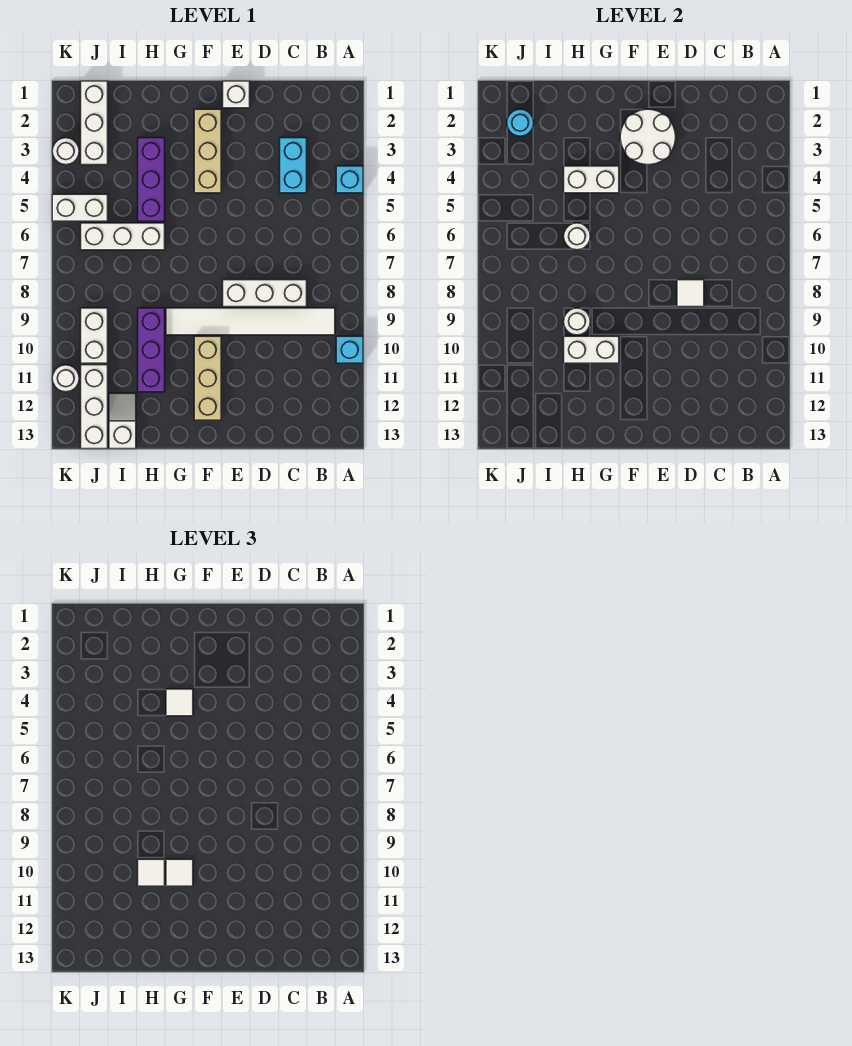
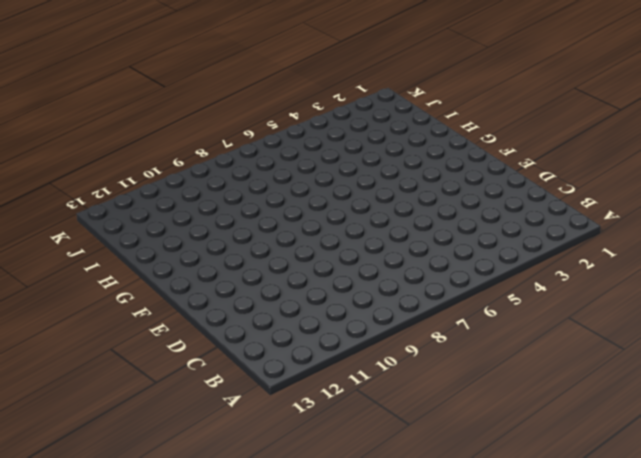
none -> cyan brick A4 level 1
none -> cyan brick A10 level 1
none -> white tile B9:G9 level 1

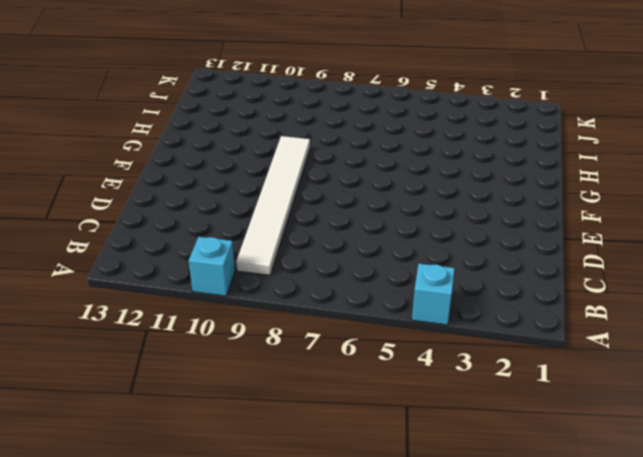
none -> cyan brick C3:C4 level 1
none -> white brick C8:E8 level 1
none -> white brick E1 level 1

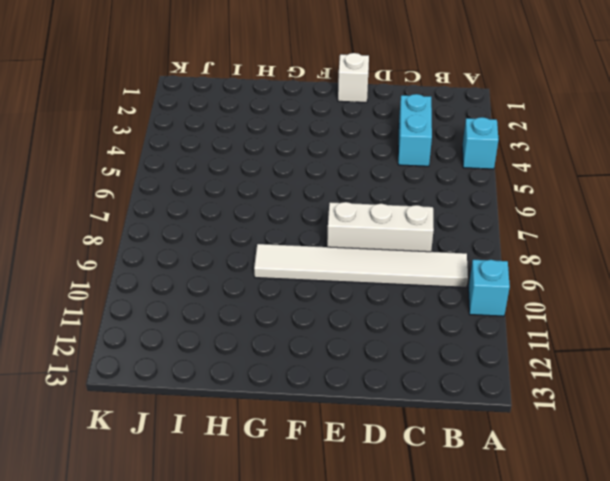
none -> tan brick F2:F4 level 1
none -> tan brick F10:F12 level 1
none -> purple brick H3:H5 level 1

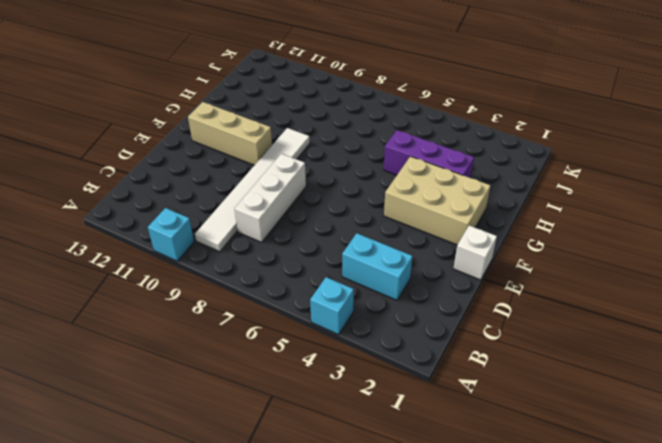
tan brick F2:G4 level 1 -> tan brick F2:F4 level 1
none -> white brick H6:J6 level 1
none -> purple brick H9:H11 level 1
none -> white slope I12:I13 level 1 top 13

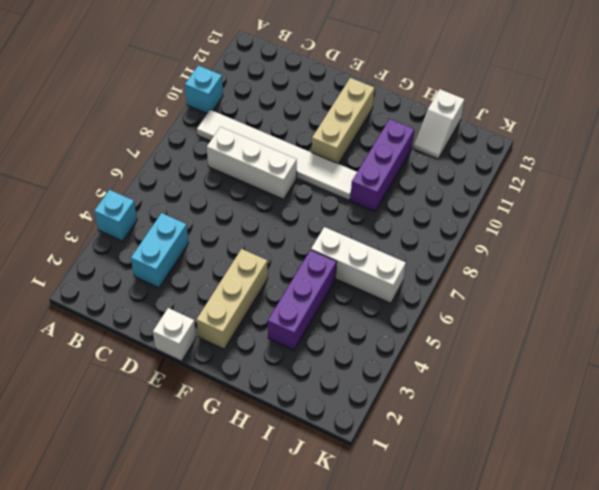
none -> white brick J1:J3 level 1
none -> white brick J5:K5 level 1
none -> white brick J9:J10 level 1

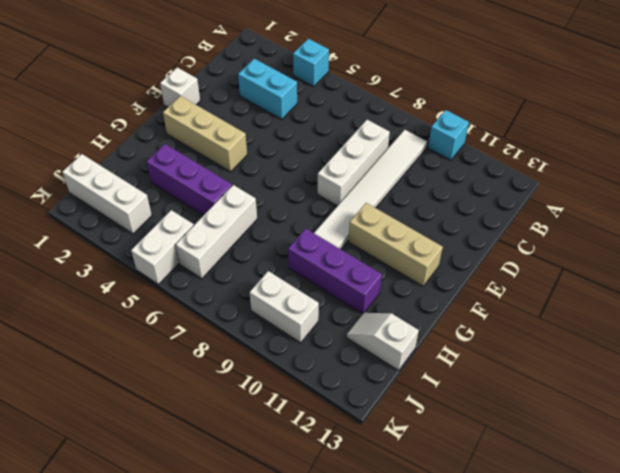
none -> white brick J11:J13 level 1
none -> white round brick K3 level 1
none -> white round brick K11 level 1

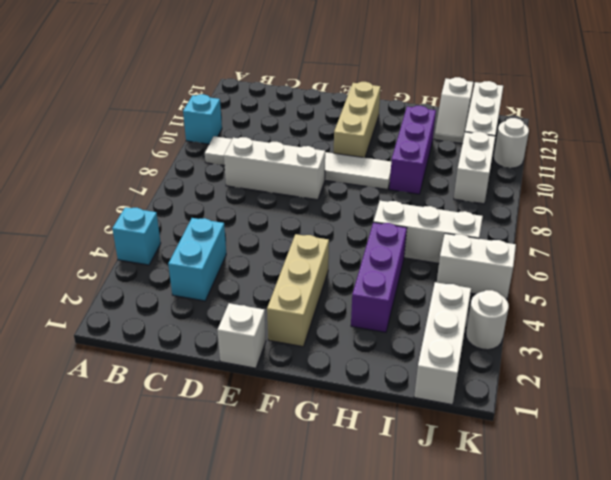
none -> white tile D8 level 2
none -> white round brick E2:F3 level 2
none -> white brick G4:H4 level 2

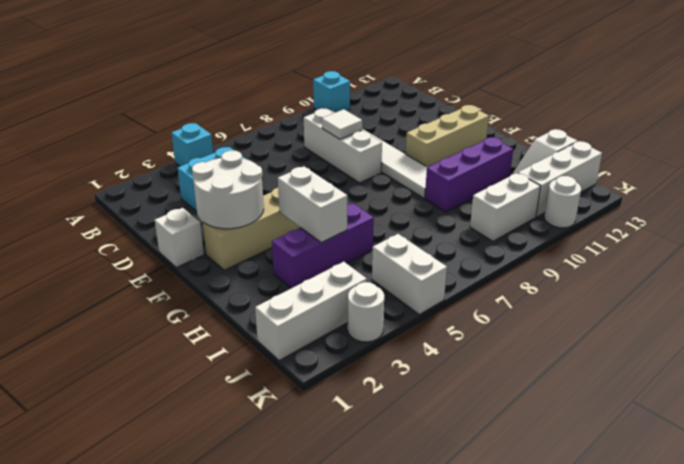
none -> white brick H6:J6 level 1
none -> white brick G10:H10 level 2
none -> white round brick H6 level 2

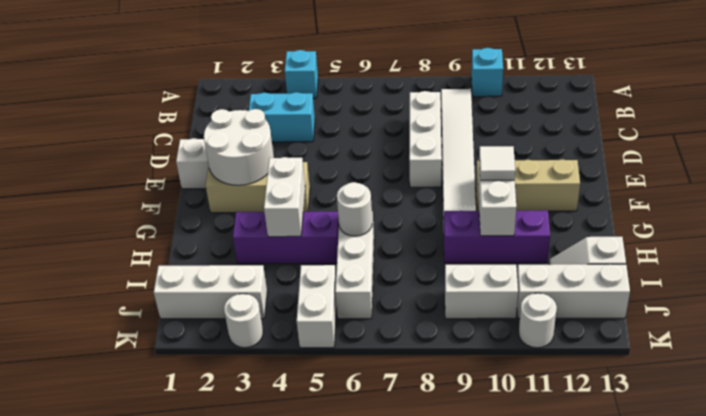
none -> white tile D8 level 2
none -> white round brick H9 level 2
none -> cyan round brick J2 level 2

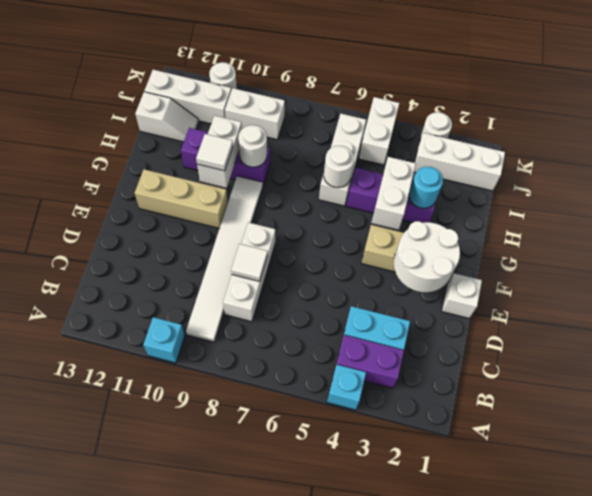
purple brick B3:B4 level 1 -> none
cyan round brick H3 level 2 -> cyan round brick J2 level 2
none -> white tile G4 level 3
none -> white tile H10 level 3

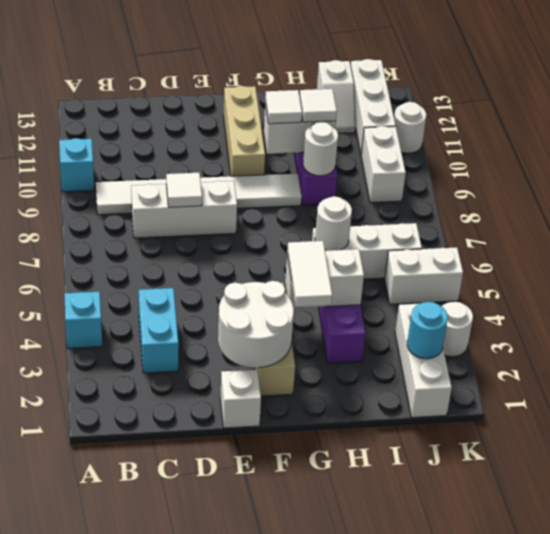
white tile G3:G4 level 3 -> white tile G4 level 3

